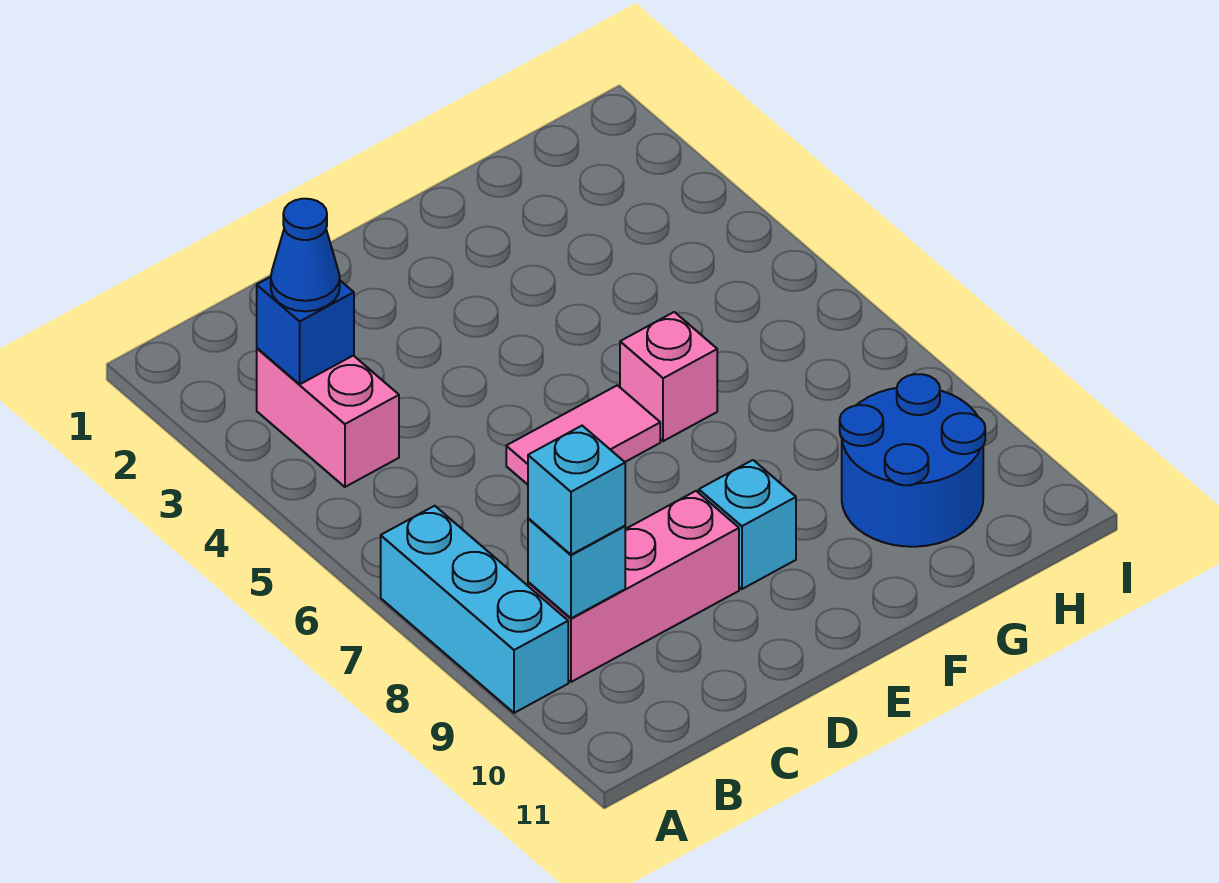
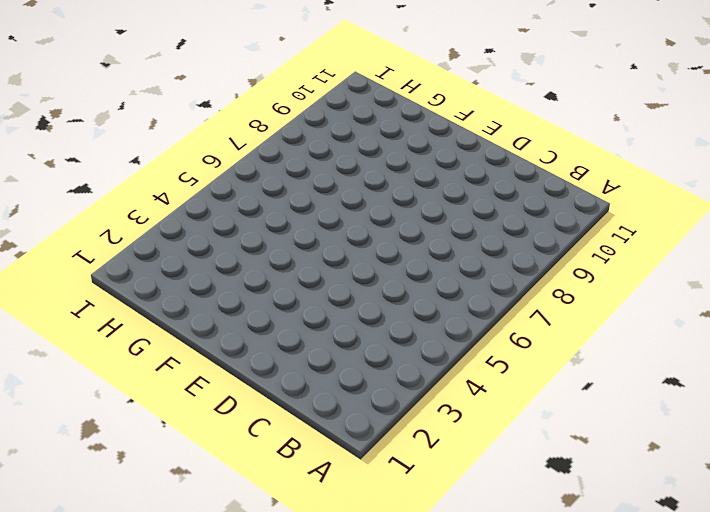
none -> cyan brick A7:A9 level 1
none -> pink brick B3:B4 level 1

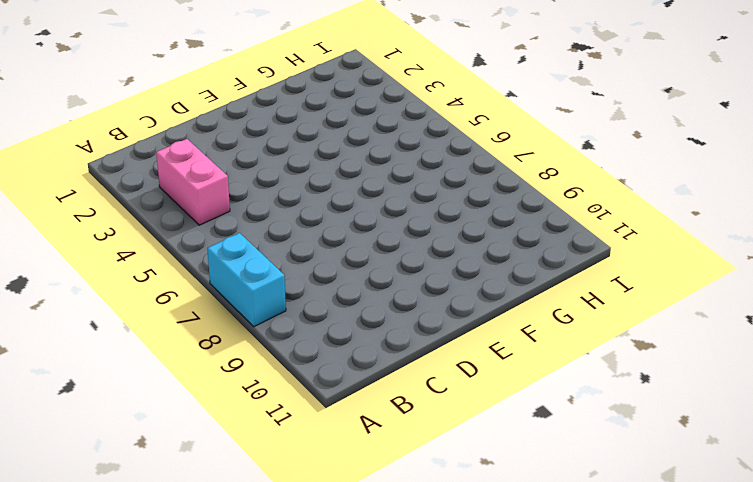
cyan brick A7:A8 level 1 -> cyan brick A7:A9 level 1
none -> pink brick B9:D9 level 1
none -> pink tile D6:E6 level 1

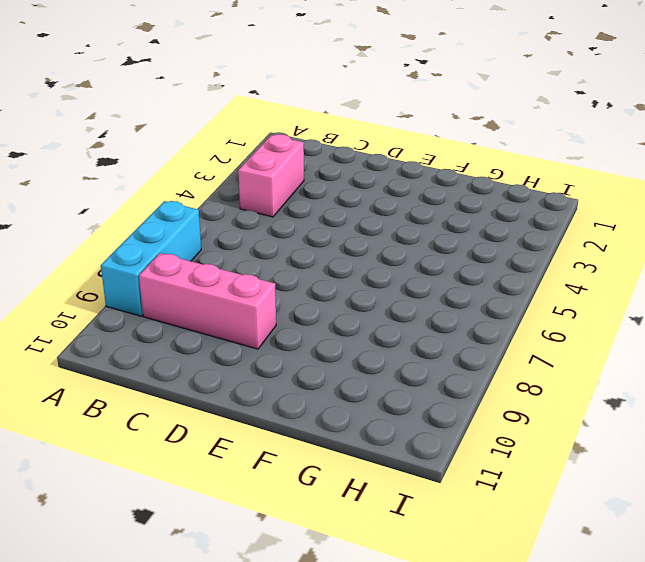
none -> pink tile D6:E6 level 1
none -> cyan brick E9 level 1

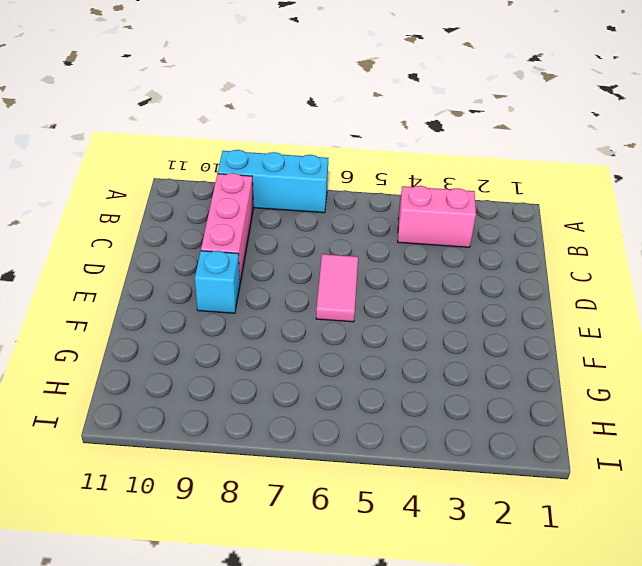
none -> pink brick F6 level 1
none -> blue round brick G9:H10 level 1

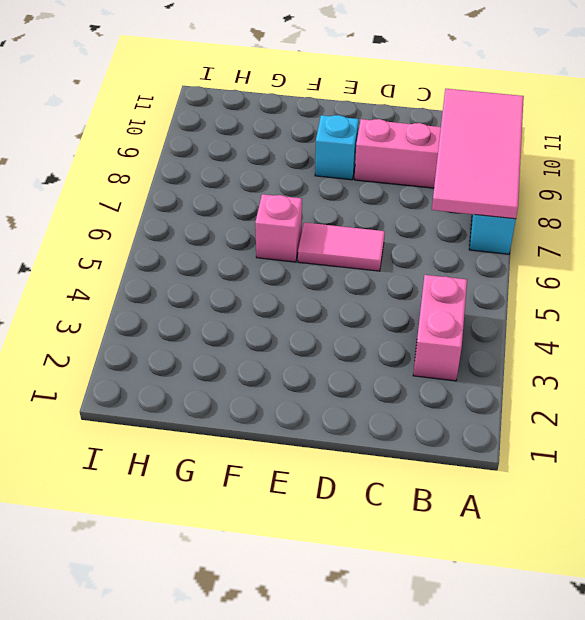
pink tile A7:B10 level 2 -> cyan brick B9 level 2
none -> blue round brick G9:H10 level 1
none -> blue brick B3 level 2

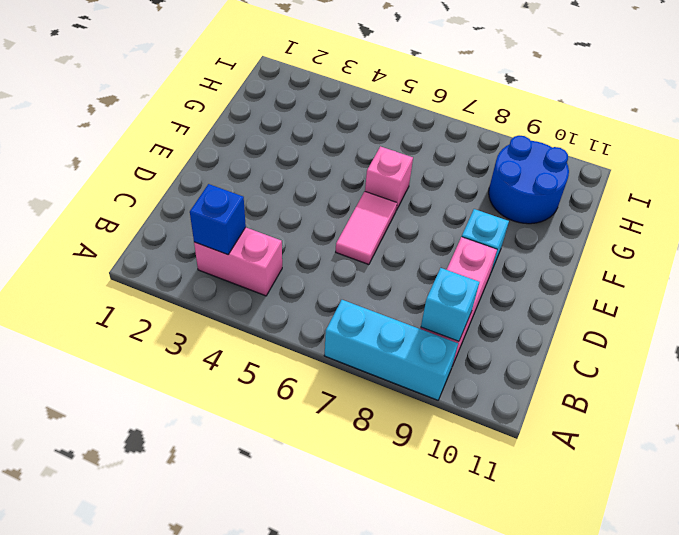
none -> blue cone B3 level 3
none -> cyan brick B9 level 3

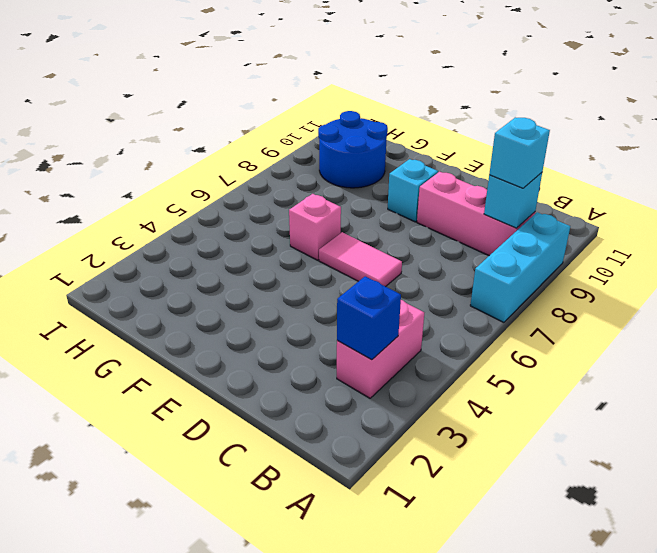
none -> blue cone B3 level 3

